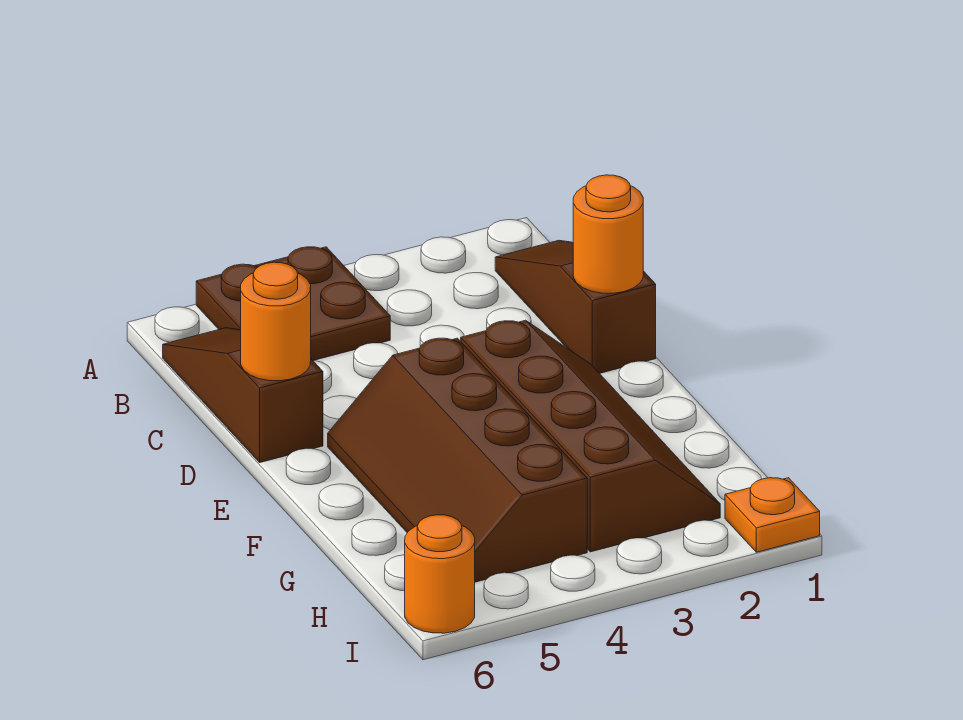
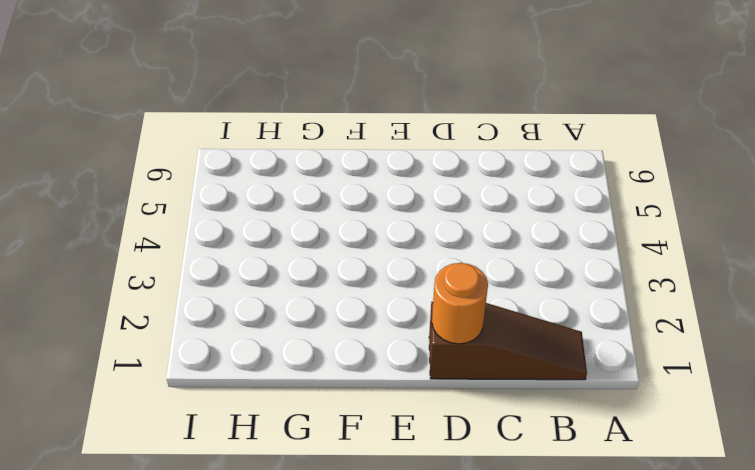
none -> brown plate A4:B5 level 1
none -> brown slope B6:D6 level 1 top D

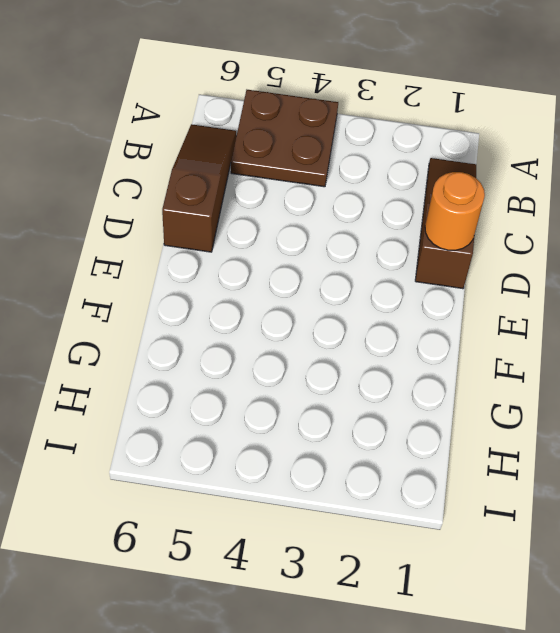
none -> brown slope E2:H3 level 1 top 3
none -> brown slope E4:H5 level 1 top 4

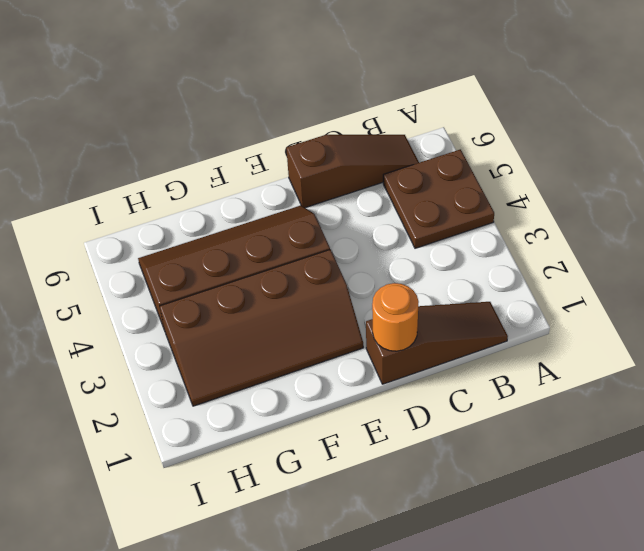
none -> orange plate I1 level 1
none -> orange round brick I6 level 1

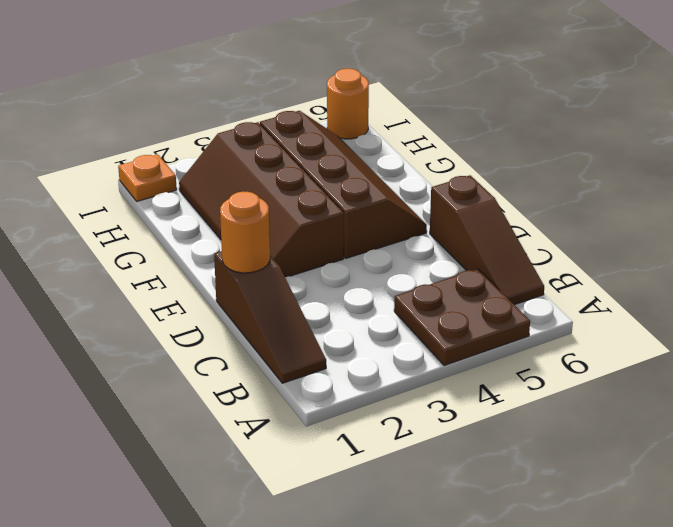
none -> orange round brick D6 level 2

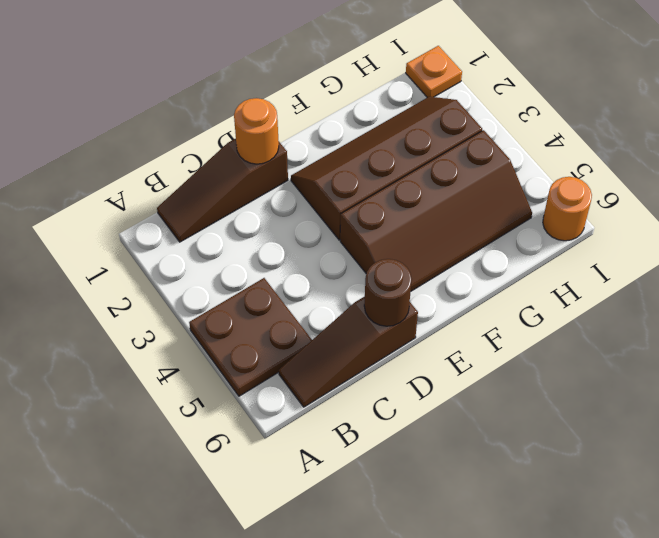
brown round brick D6 level 2 -> orange round brick D6 level 2

